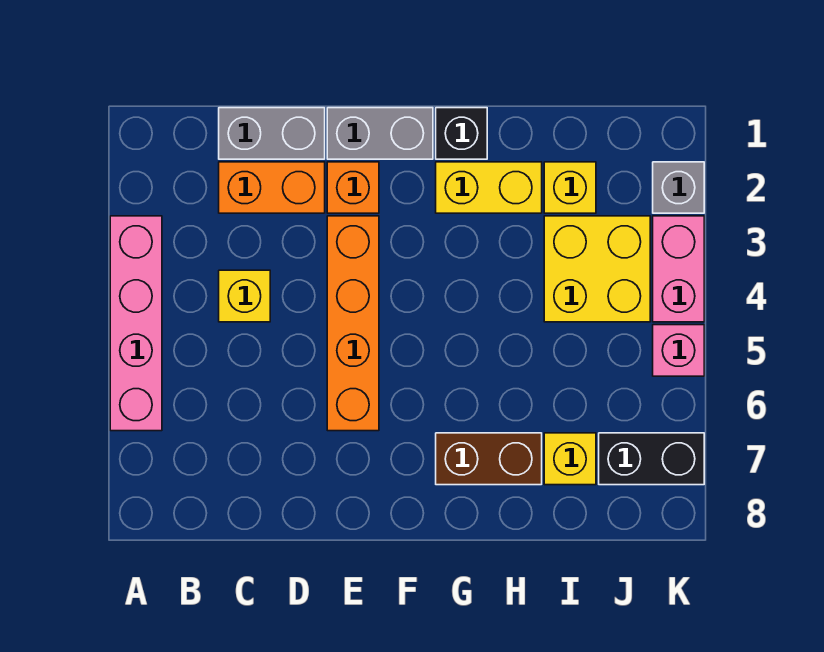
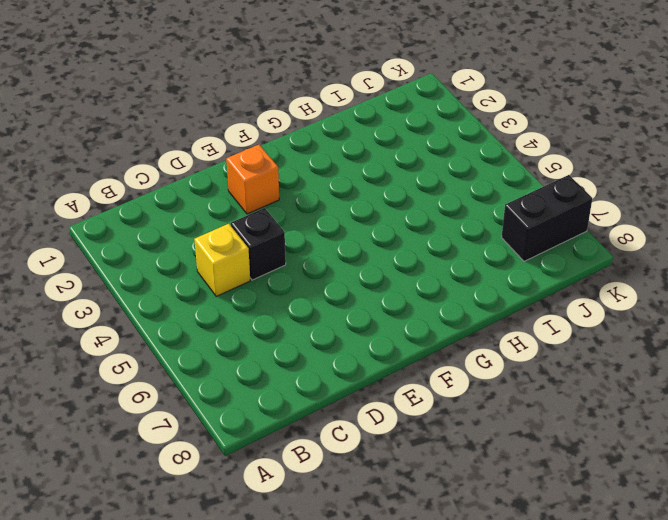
black brick D4 level 1 -> black brick G1 level 1
none -> pink brick A3:A6 level 1
none -> grey brick C1:D1 level 1
none -> orange brick C2:D2 level 1

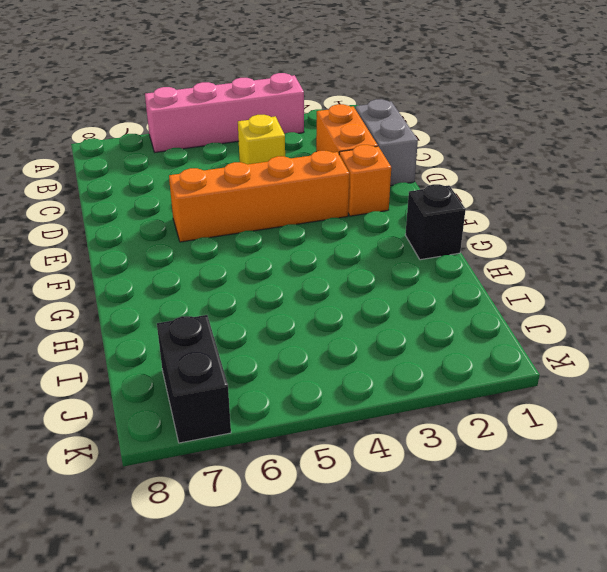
none -> grey brick E1:F1 level 1
none -> yellow brick G2:H2 level 1
none -> brown brick G7:H7 level 1

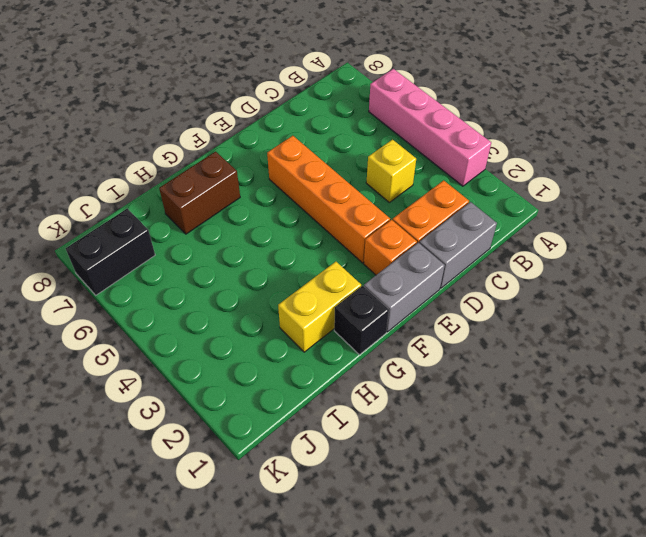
none -> yellow brick I2 level 1
none -> yellow brick I3:J4 level 1
none -> yellow brick I7 level 1

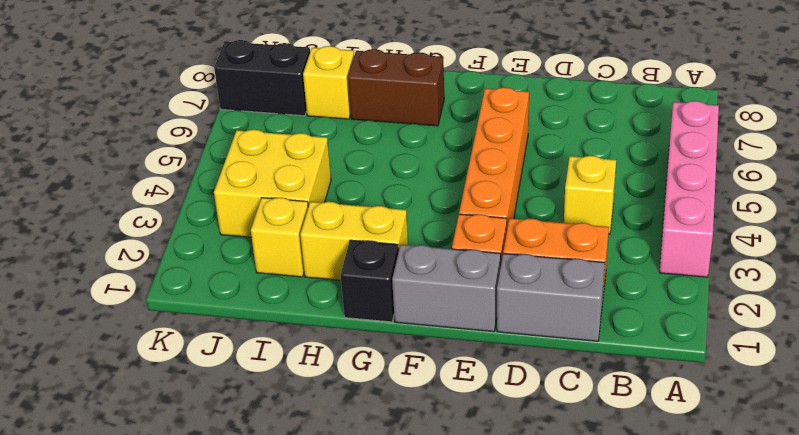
none -> grey brick K2 level 1
none -> pink brick K3:K4 level 1
none -> pink brick K5 level 1

